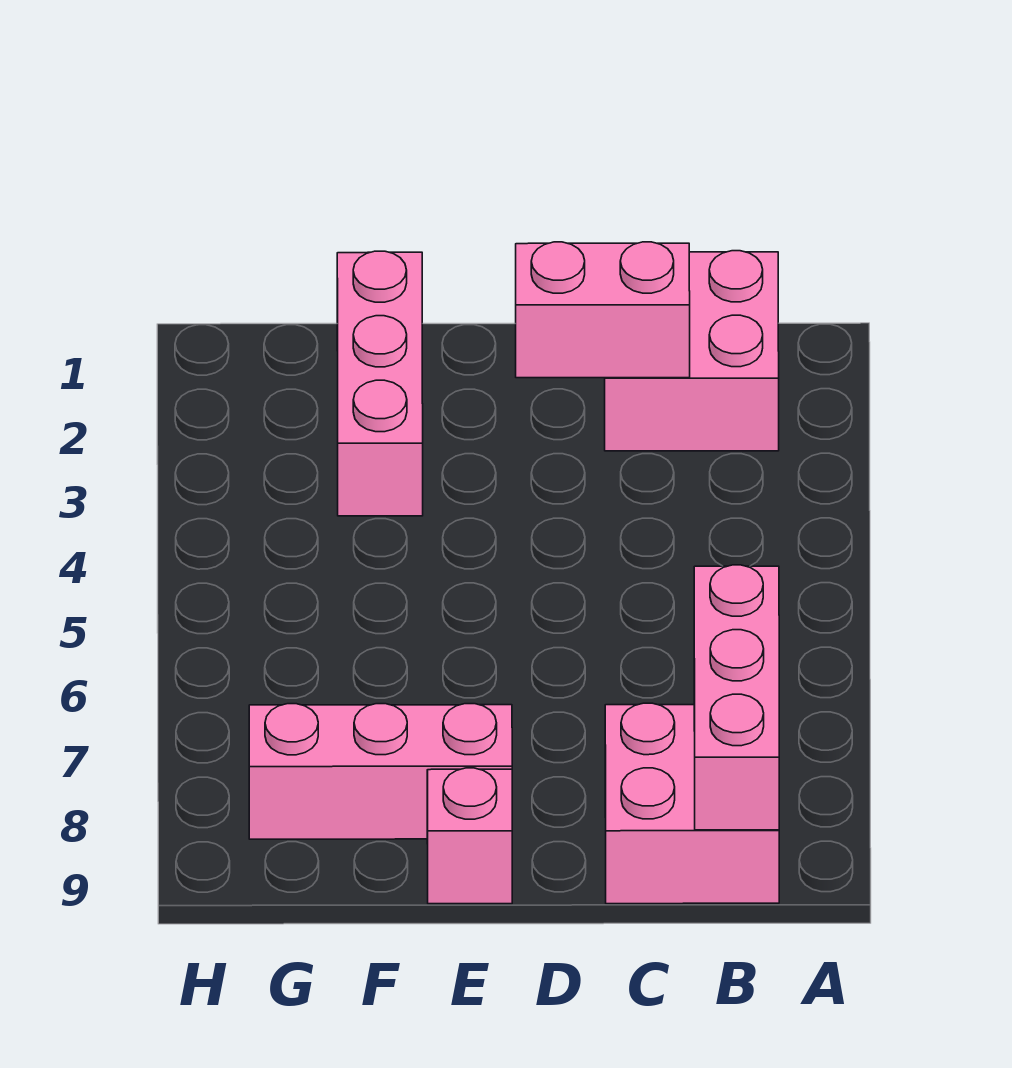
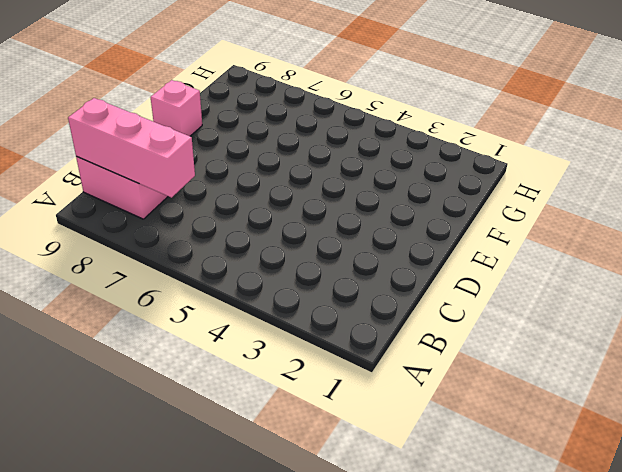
none -> pink brick B1:C2 level 1
none -> pink brick E8:G8 level 1

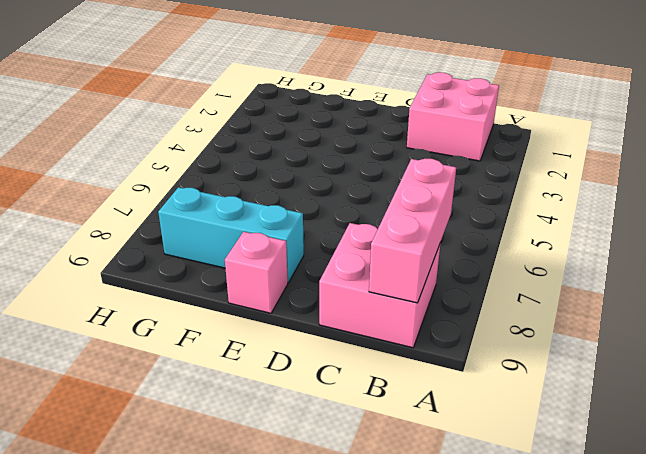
cyan brick E8:G8 level 1 -> pink brick E8:G8 level 1
none -> pink brick F1:F3 level 1
none -> pink brick C2:D2 level 2

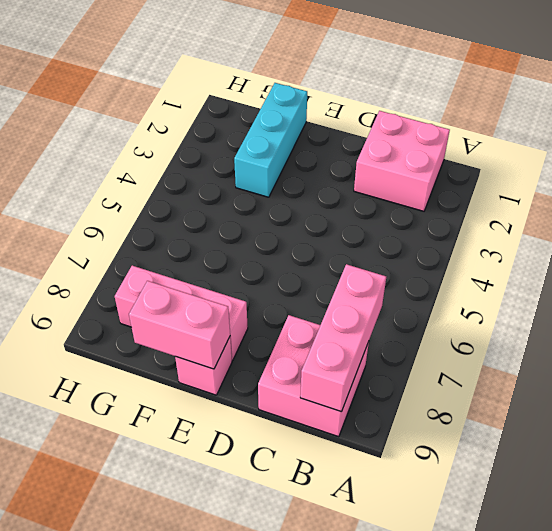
pink brick E9:F9 level 2 -> pink brick C2:D2 level 2
cyan brick F1:F3 level 1 -> pink brick F1:F3 level 1

